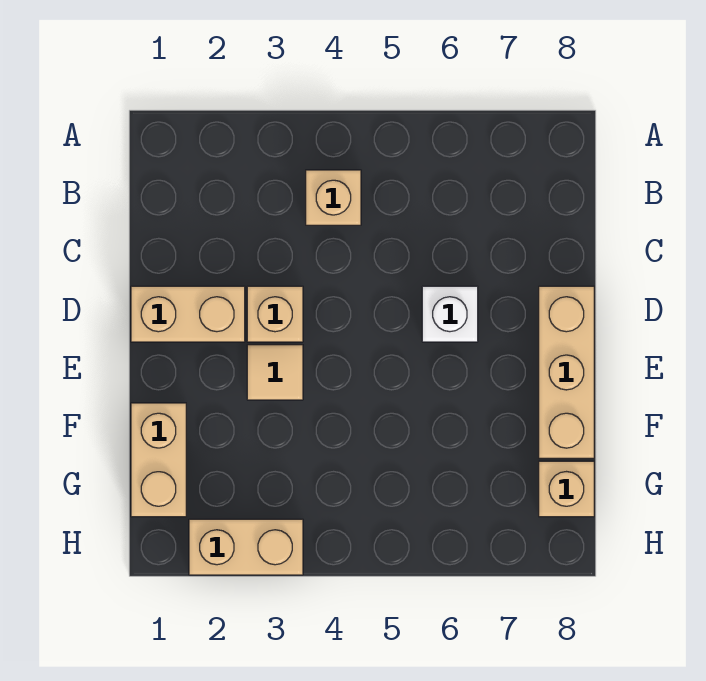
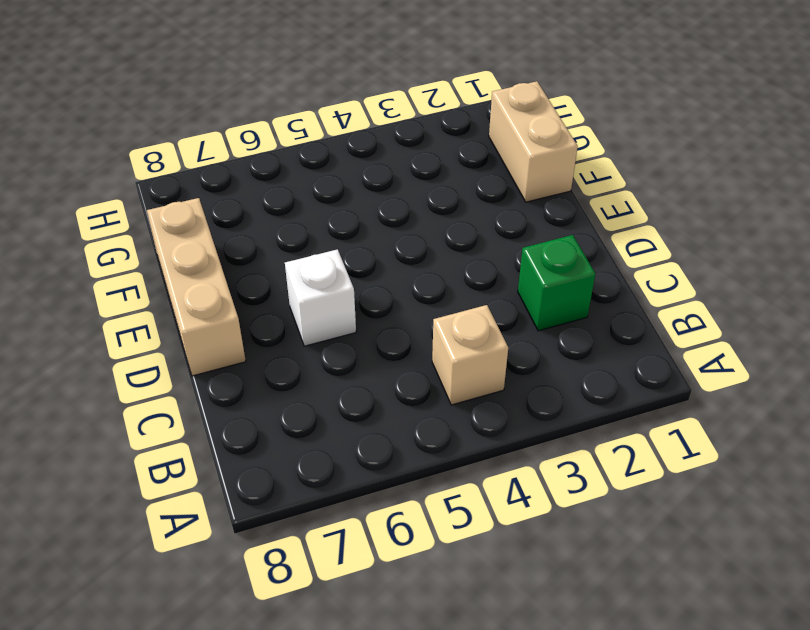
green brick C2 level 1 -> none
none -> tan brick D1:D2 level 1
none -> tan brick D3 level 1

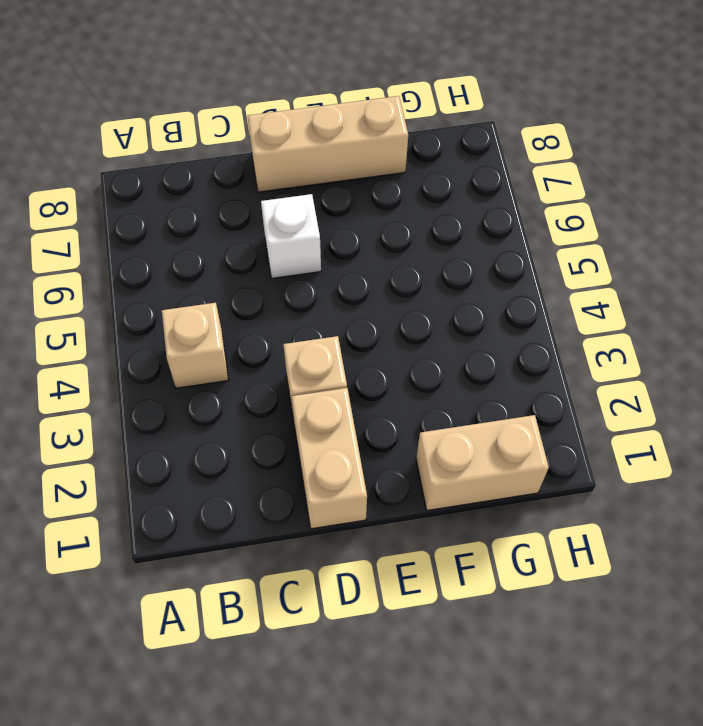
none -> tan tile E3 level 1
none -> tan brick G8 level 1

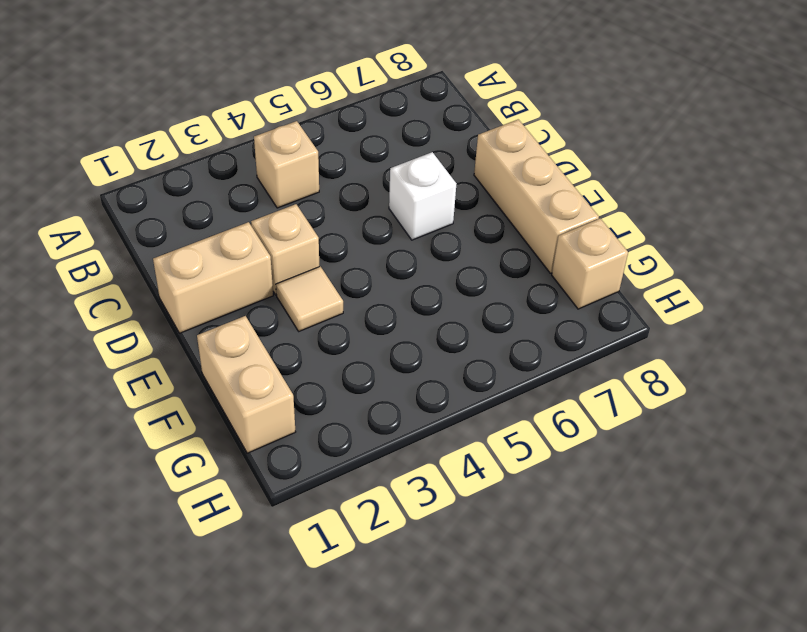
none -> tan brick H2:H3 level 1

